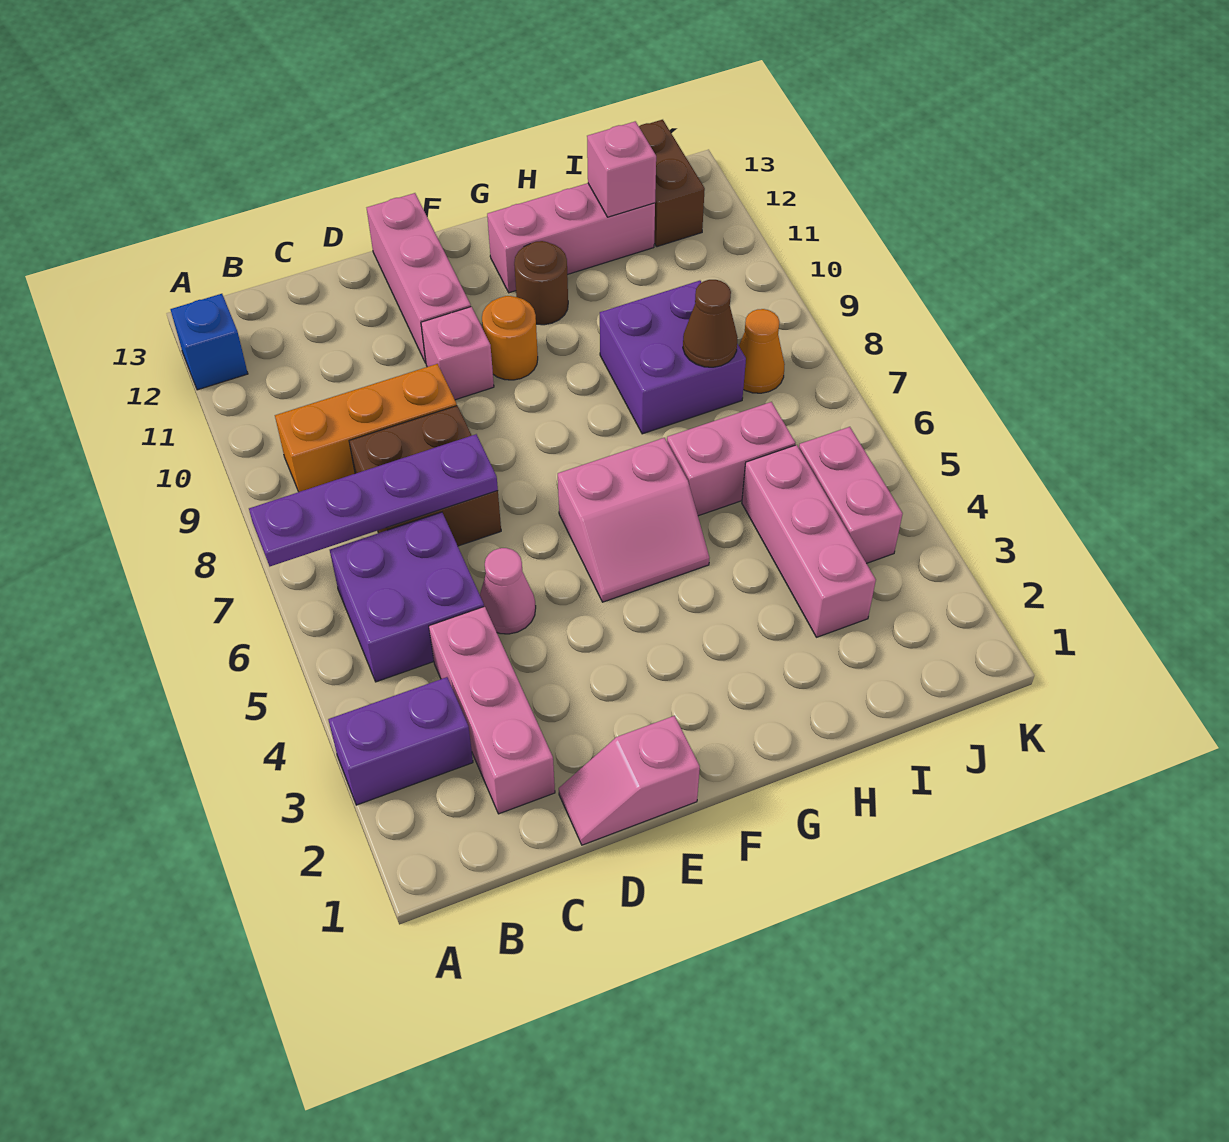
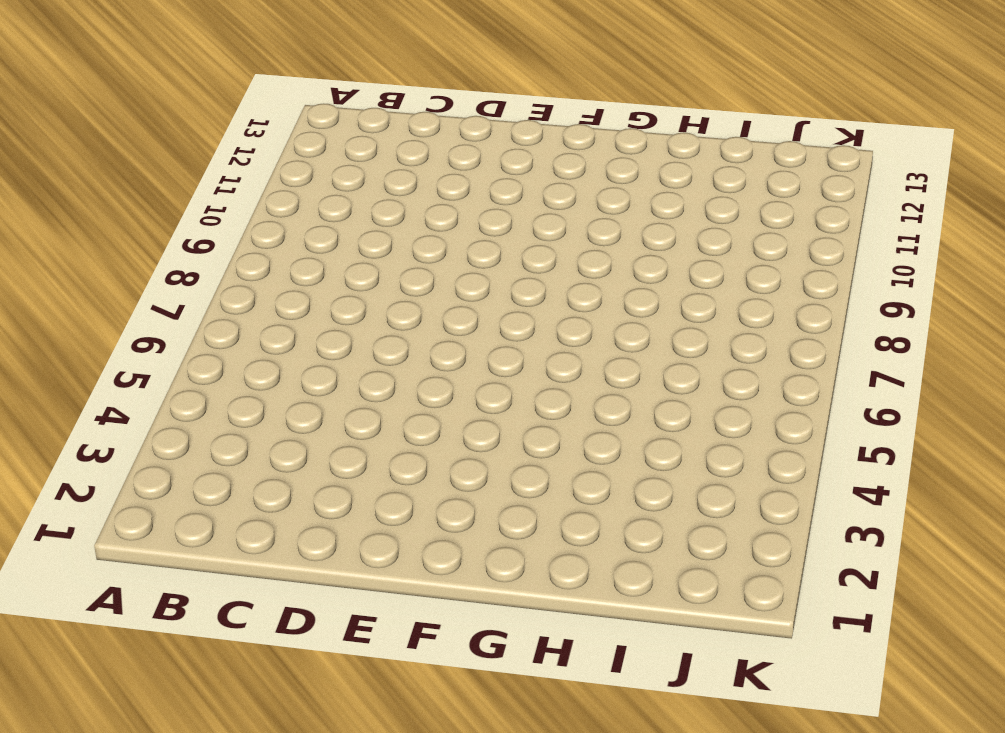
none -> purple brick A3:B3 level 1
none -> blue brick A12 level 1
none -> purple brick B5:C6 level 1

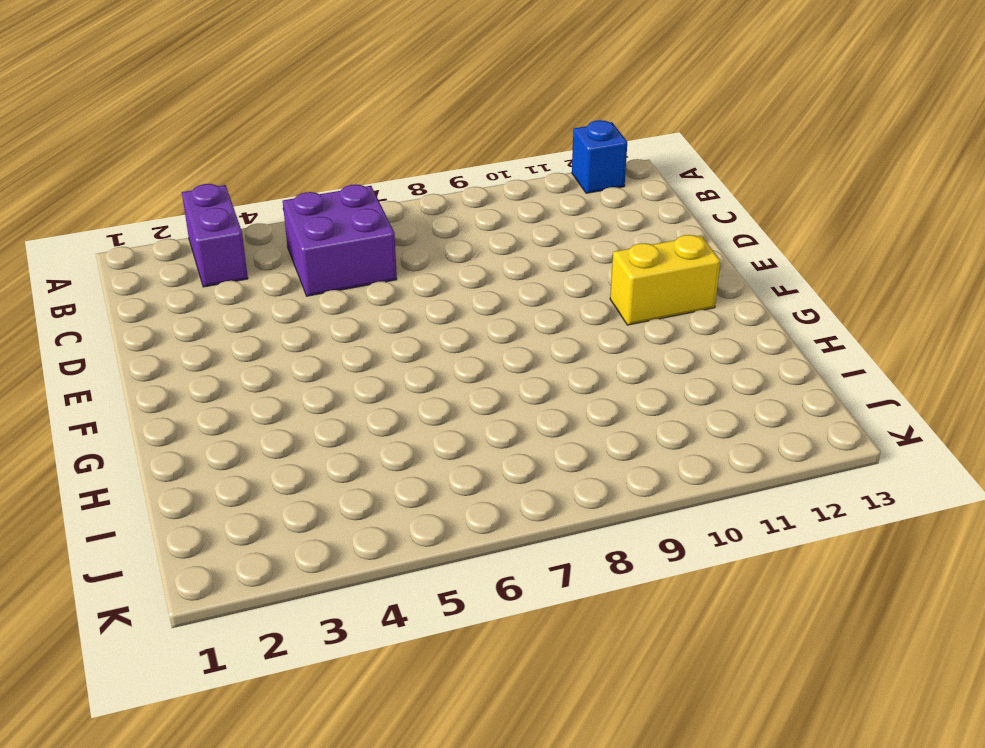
yellow brick F11:F12 level 1 -> none
none -> orange brick B9:D9 level 1
none -> pink brick C2:C4 level 1
none -> brown brick C7:D8 level 1

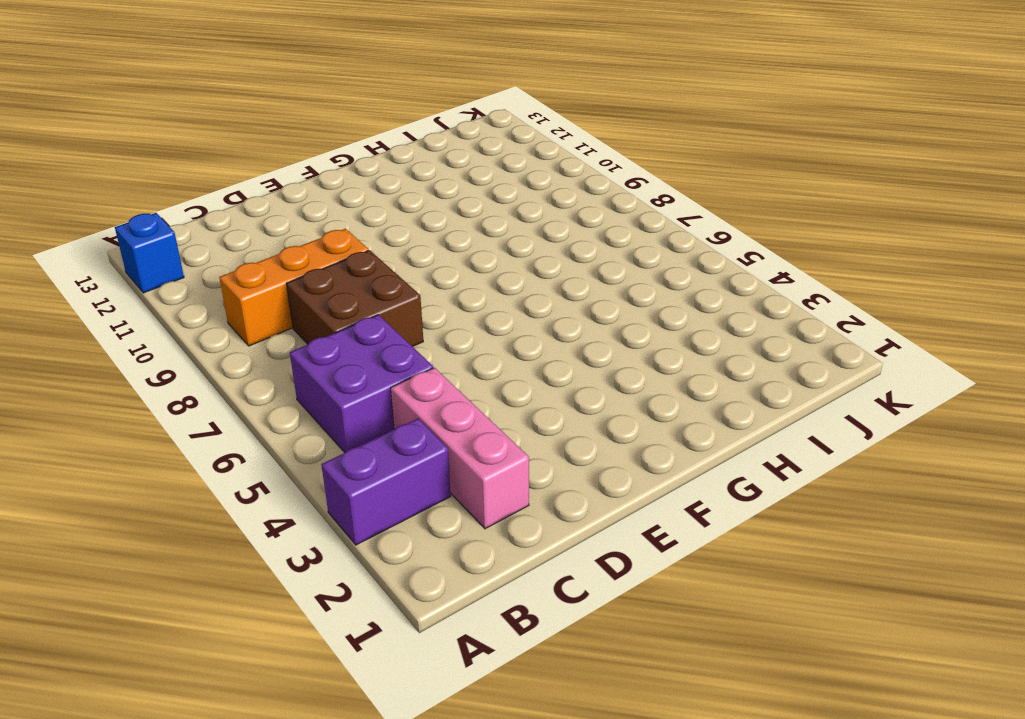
none -> pink slope D1:E1 level 1 top E
none -> pink cone D5 level 1
none -> pink brick E10 level 1

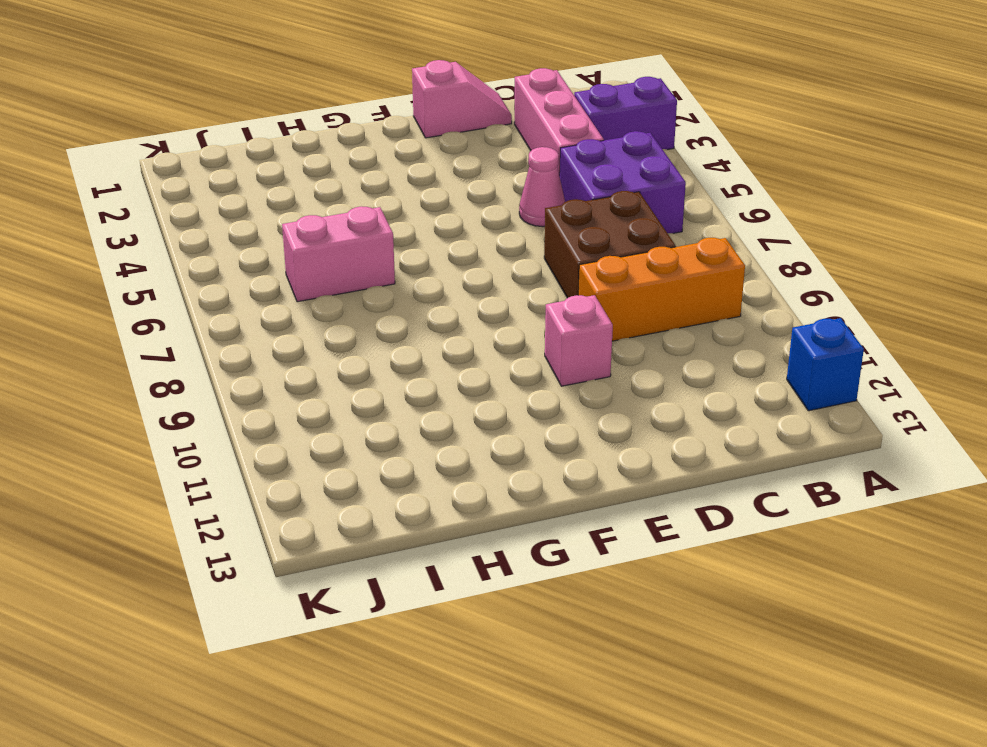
none -> pink brick E11:E13 level 1
none -> pink slope F5:G6 level 1 top 6
none -> orange round brick F10 level 1

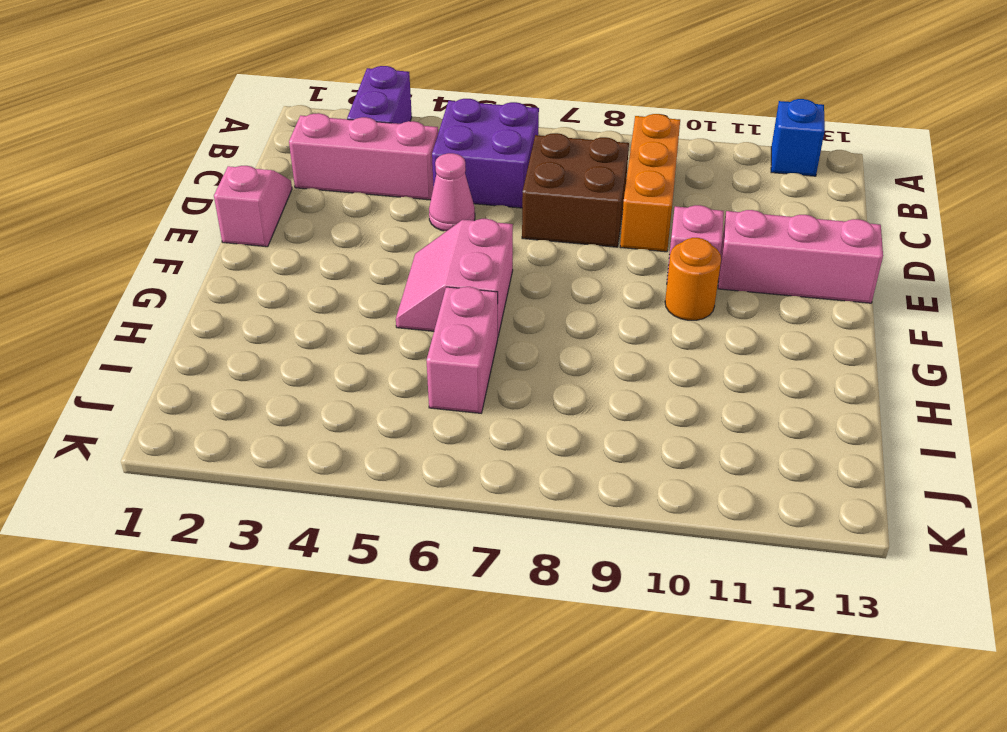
none -> brown round brick G11 level 1
none -> pink brick G12:I12 level 1
none -> purple brick H8:I9 level 1

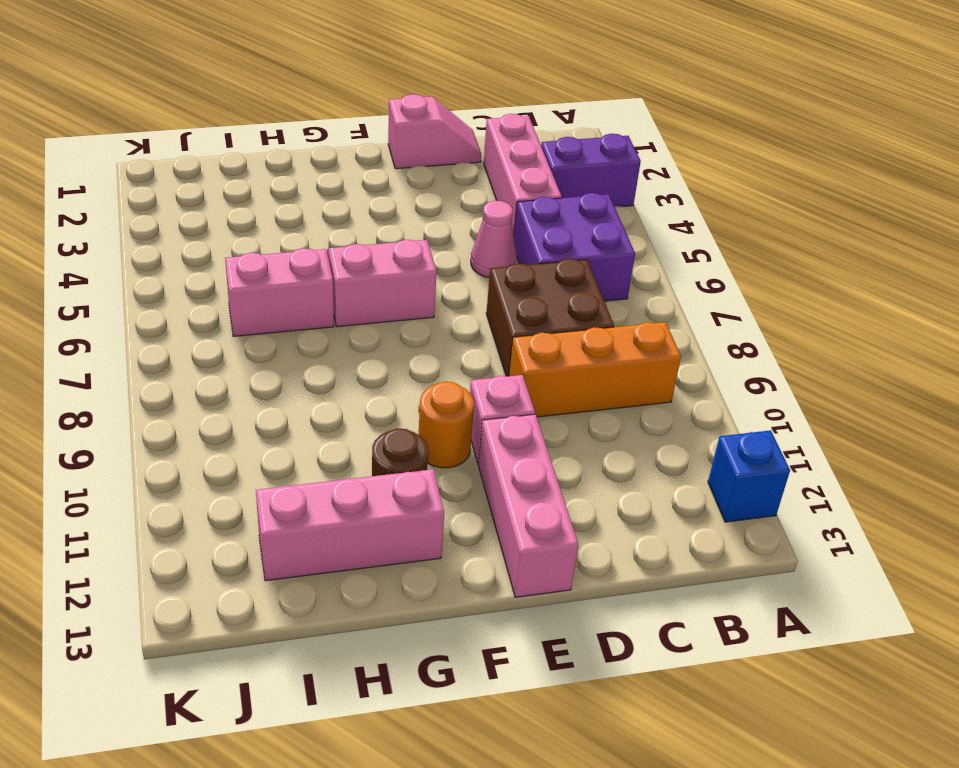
none -> purple brick H8:I9 level 1
none -> pink brick I3:I5 level 1
none -> pink brick J4:J5 level 1

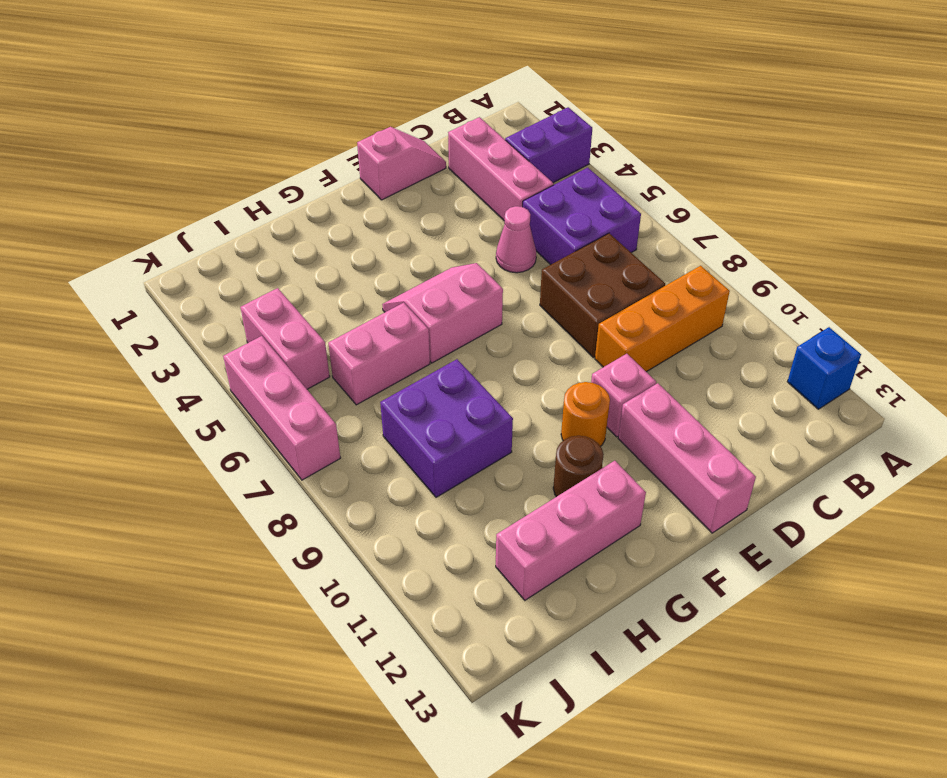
pink brick K5:K7 level 1 -> pink brick I3:I5 level 1
none -> orange cone J8 level 1
none -> brown brick J12:J13 level 1
none -> purple plate A7:D7 level 2

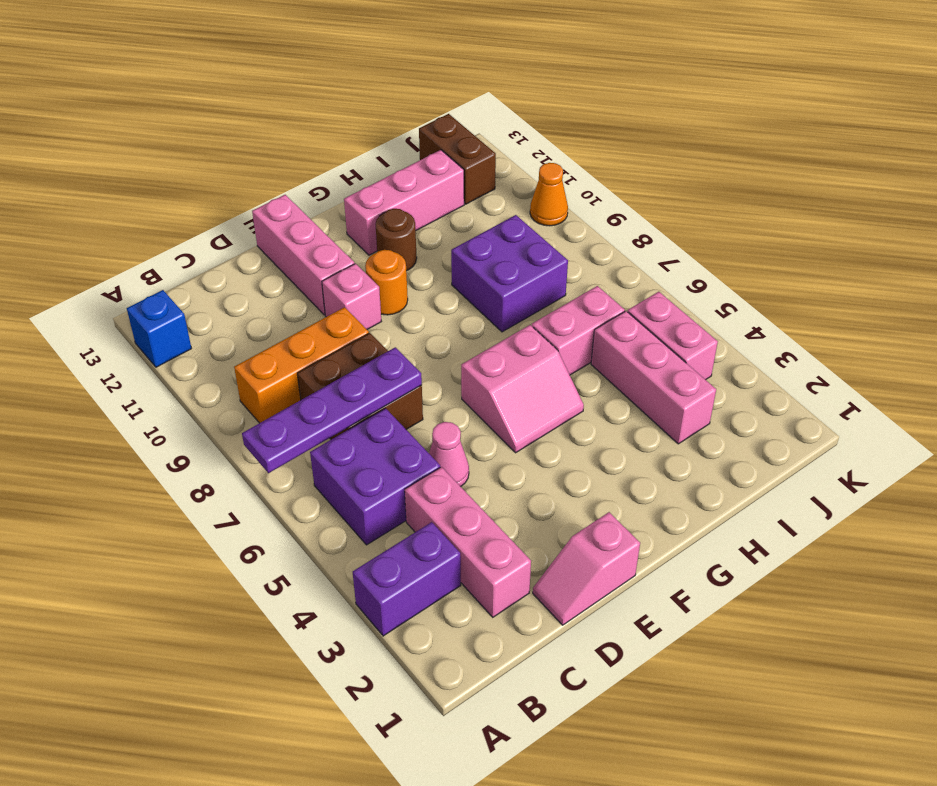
orange cone K10 level 1 -> orange cone J8 level 1
none -> brown cone I8 level 2
none -> pink brick I12 level 2

